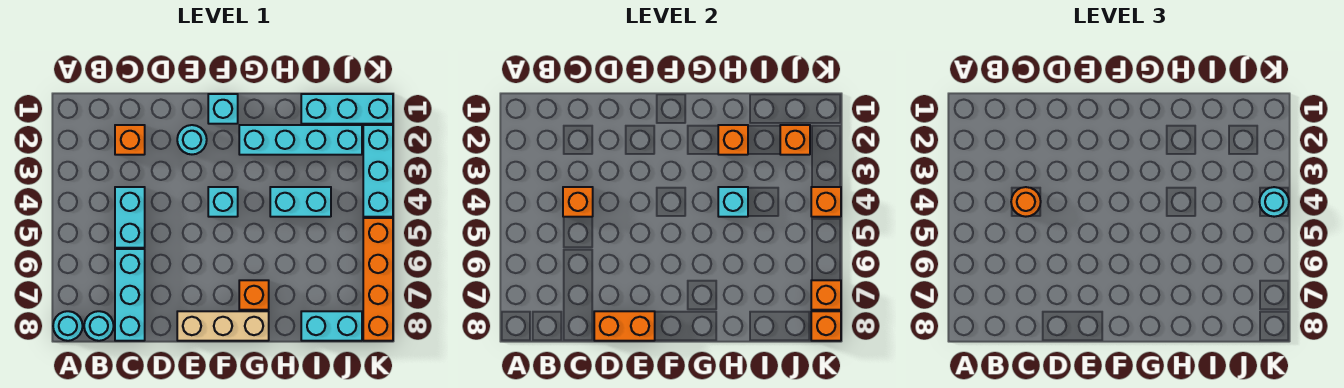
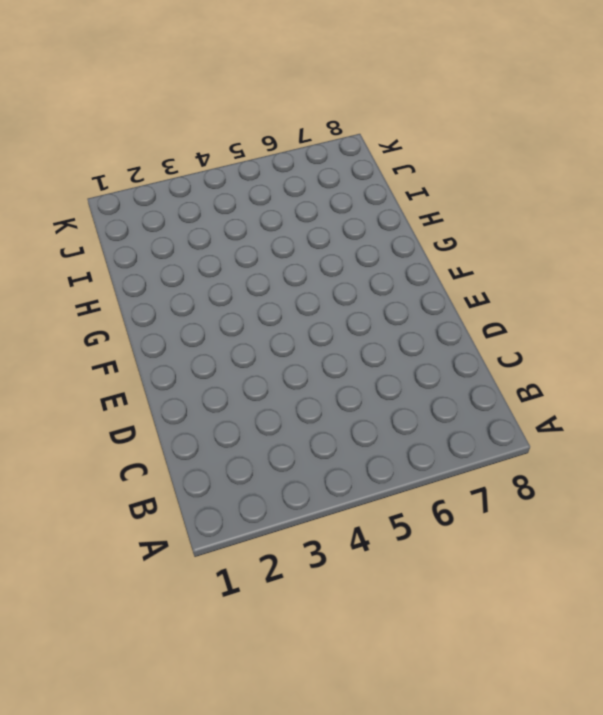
none -> cyan round brick A8 level 1
none -> cyan round brick B8 level 1
none -> orange brick C2 level 1

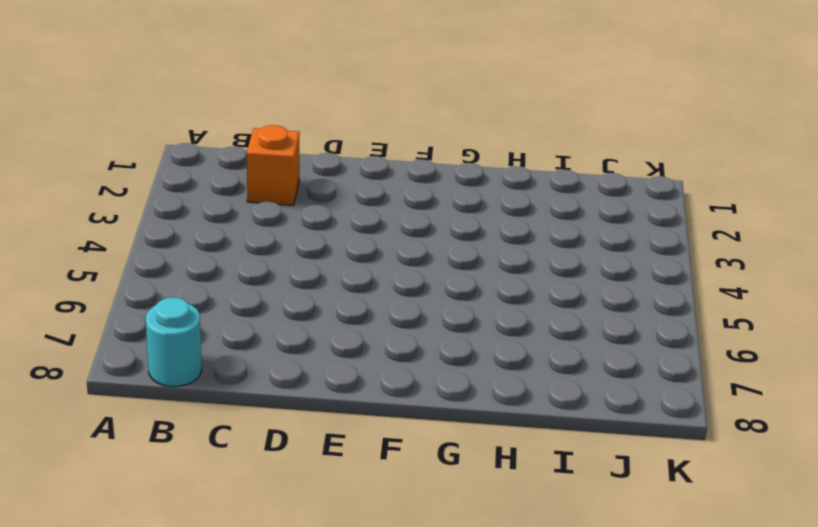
none -> cyan round brick A8 level 1
none -> cyan brick C4:C5 level 1
none -> cyan brick C6:C8 level 1

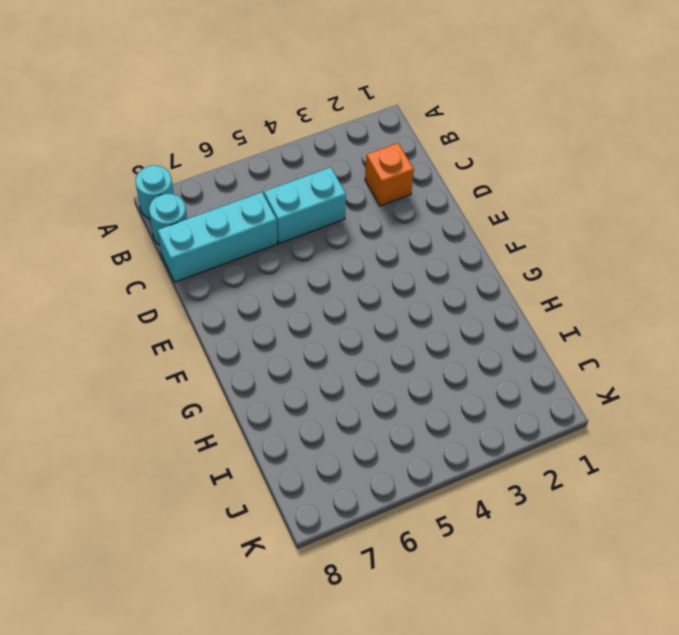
none -> cyan round brick E2 level 1
none -> tan brick E8:G8 level 1
none -> cyan brick F1 level 1

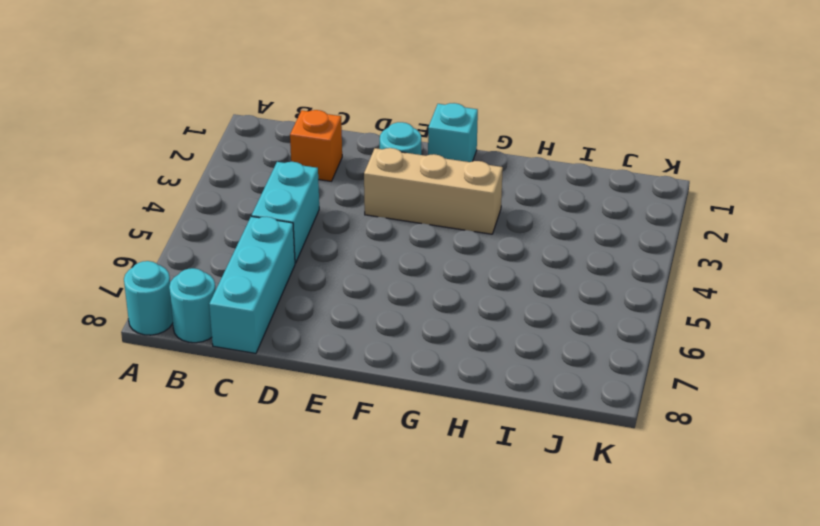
tan brick E3:G3 level 1 -> tan brick E8:G8 level 1
none -> cyan brick F4 level 1
none -> cyan brick G2:J2 level 1
none -> orange brick G7 level 1

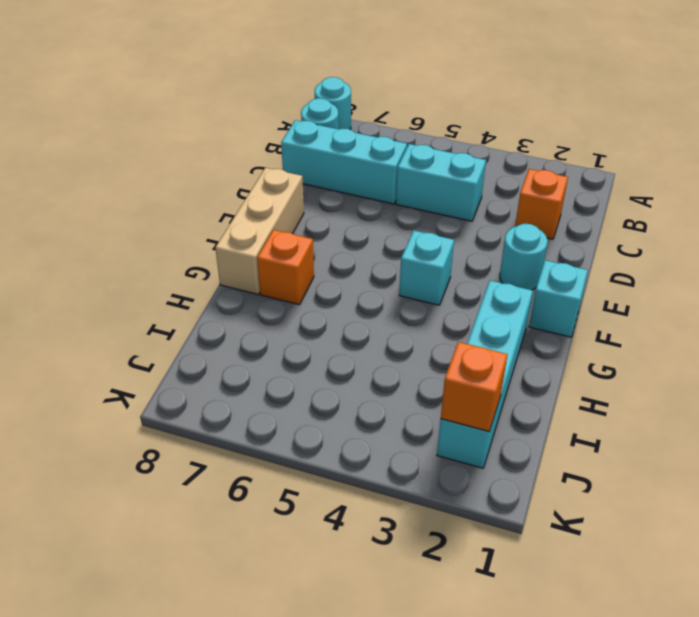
none -> cyan brick H4:I4 level 1
none -> cyan brick I1:K1 level 1
none -> cyan brick I8:J8 level 1

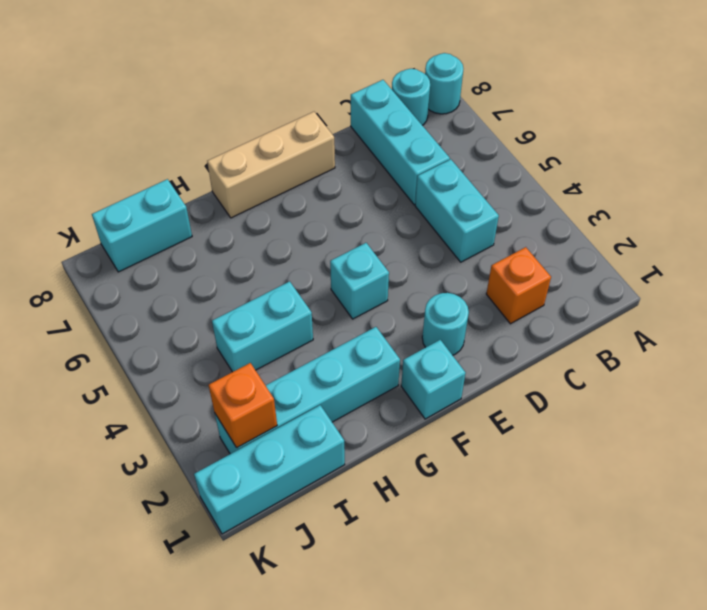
none -> orange brick G7 level 1
none -> cyan brick K2:K4 level 1
none -> orange brick K5:K8 level 1

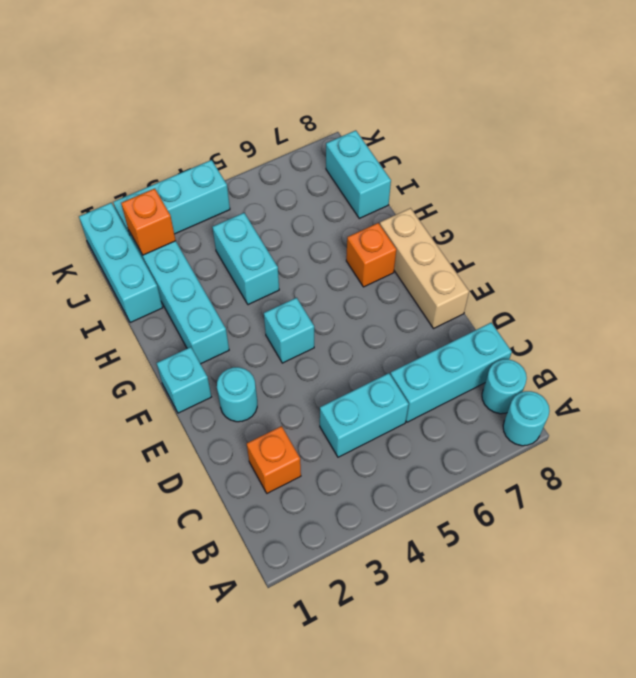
none -> orange brick K5:K8 level 1
none -> orange brick C4 level 2
none -> orange brick D8:E8 level 2

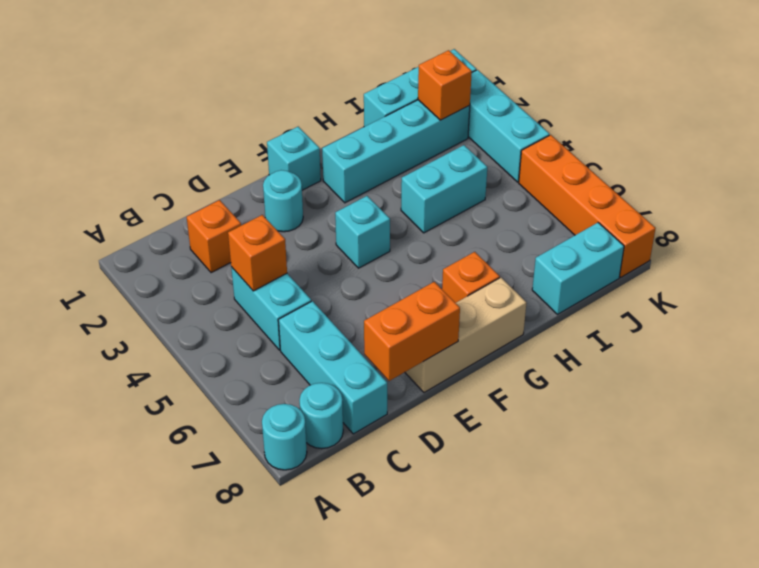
none -> orange brick H2 level 2
none -> cyan brick H4 level 2
none -> orange brick K4 level 2

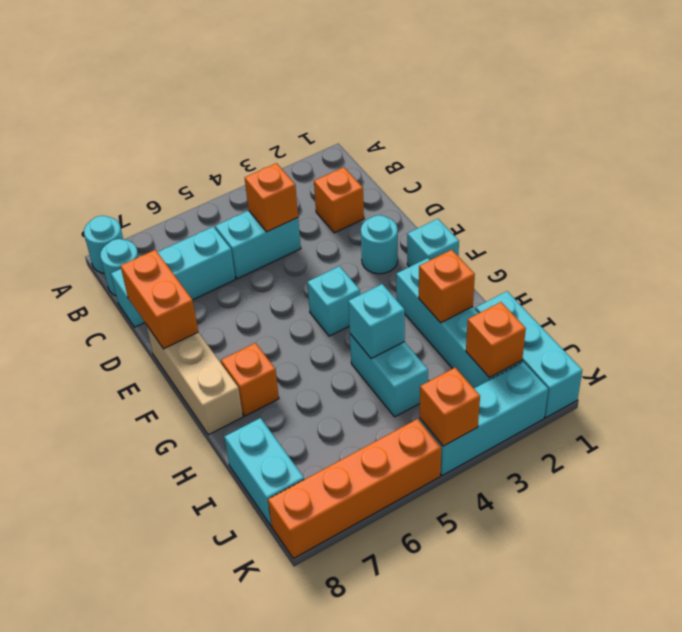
none -> orange brick K7 level 2
none -> orange brick K8 level 2
none -> orange round brick C4 level 3

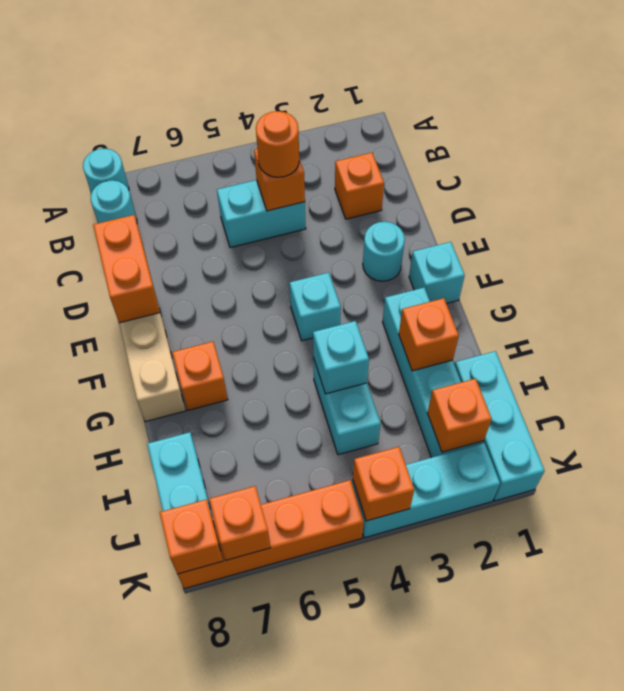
none -> cyan brick C6:C8 level 1
none -> cyan round brick K4 level 3

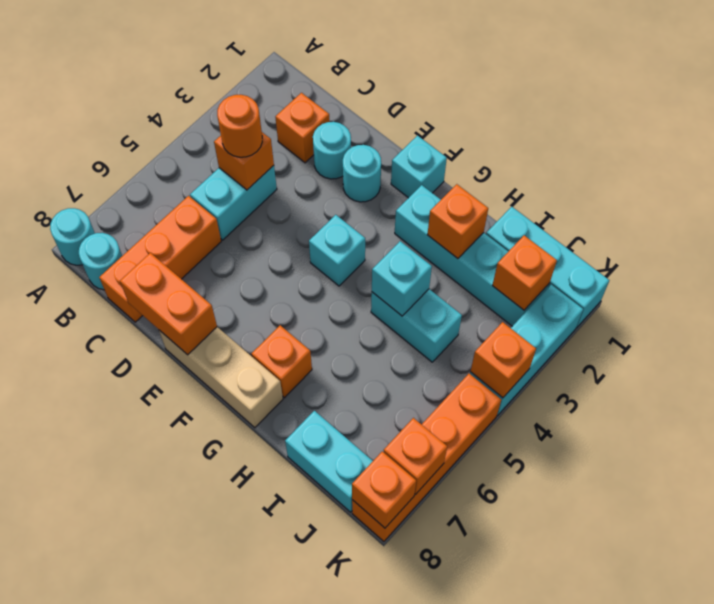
orange brick C6:C8 level 1 -> cyan brick C6:C8 level 1
cyan round brick D2 level 1 -> cyan round brick K4 level 3

